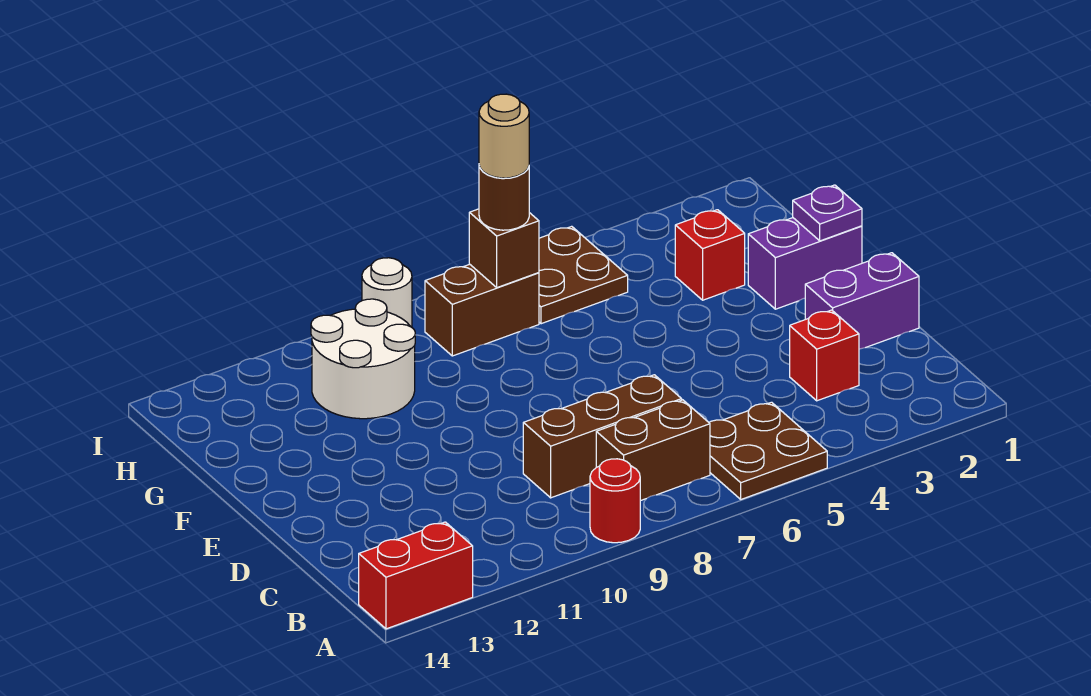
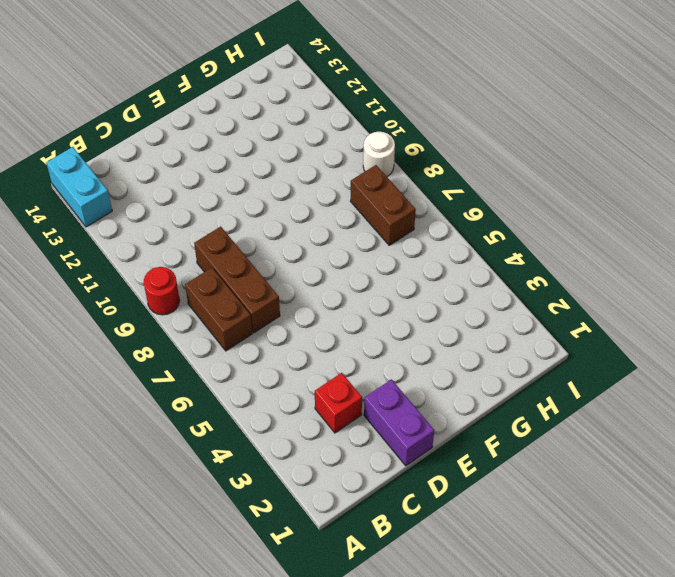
cyan brick A13:A14 level 1 -> red brick A13:A14 level 1
none -> brown plate A5:B6 level 1
none -> purple brick F1:F2 level 1
none -> red brick G3 level 1

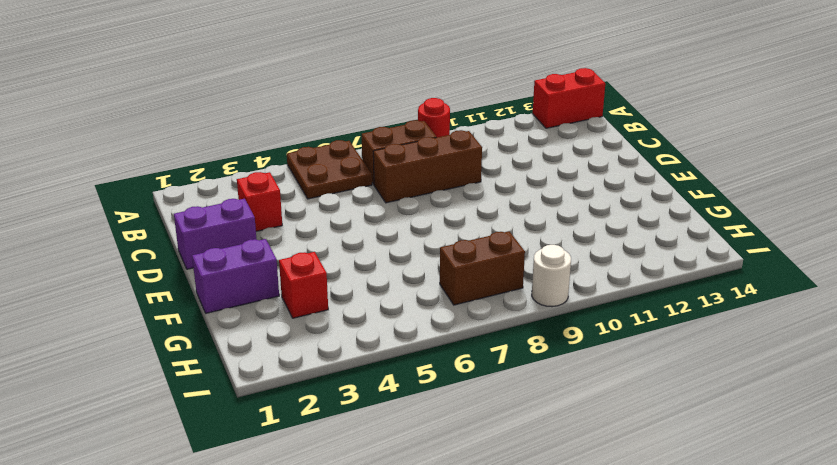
none -> white round brick G10:H11 level 1
none -> brown plate H5:I6 level 1
none -> purple plate F1 level 2

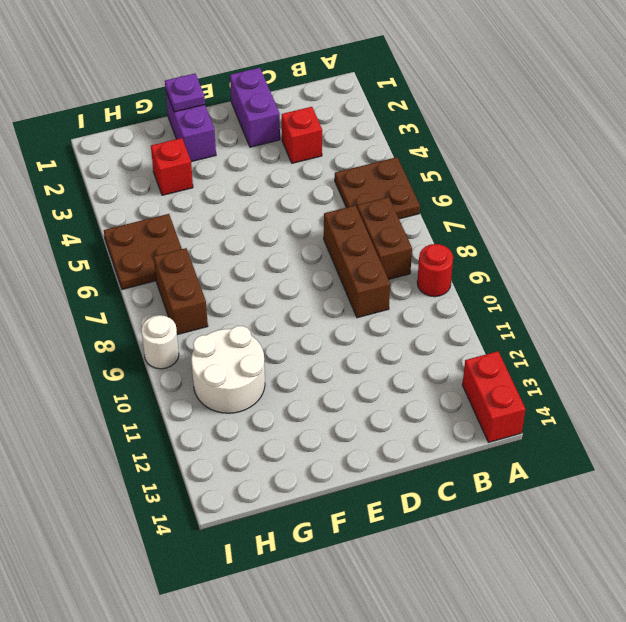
none -> brown brick H7 level 2
none -> brown round brick H7 level 3
none -> tan round brick H7 level 4

